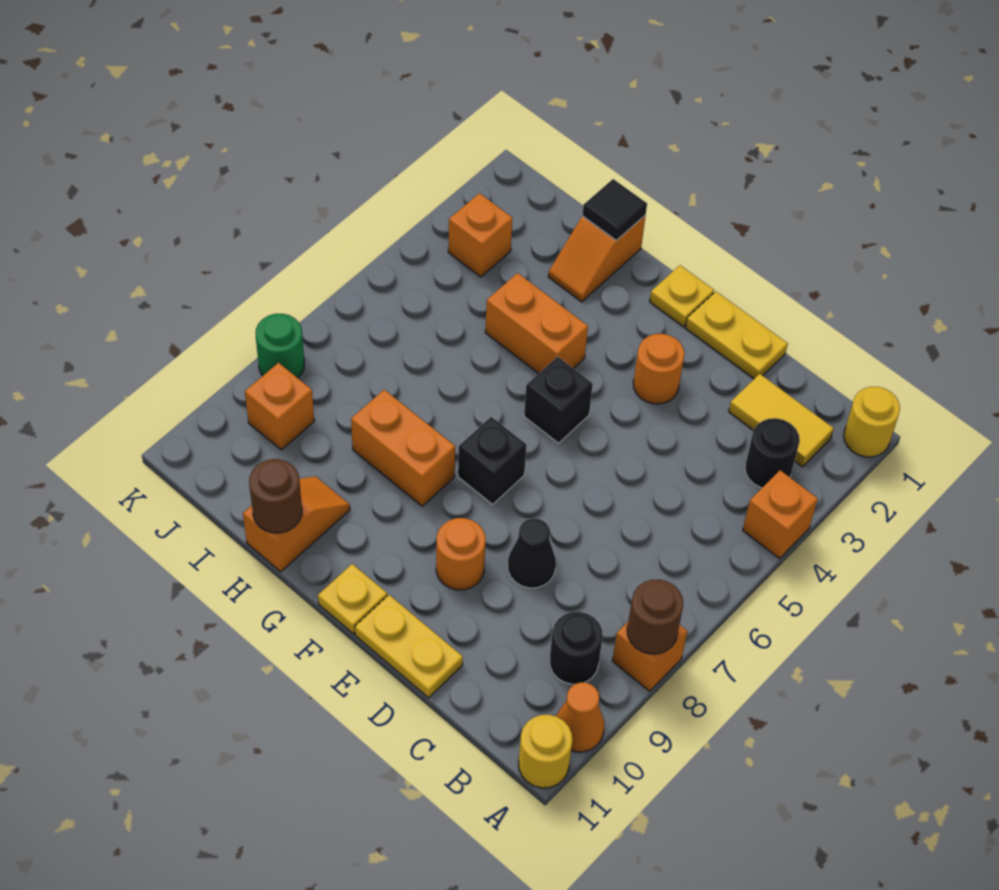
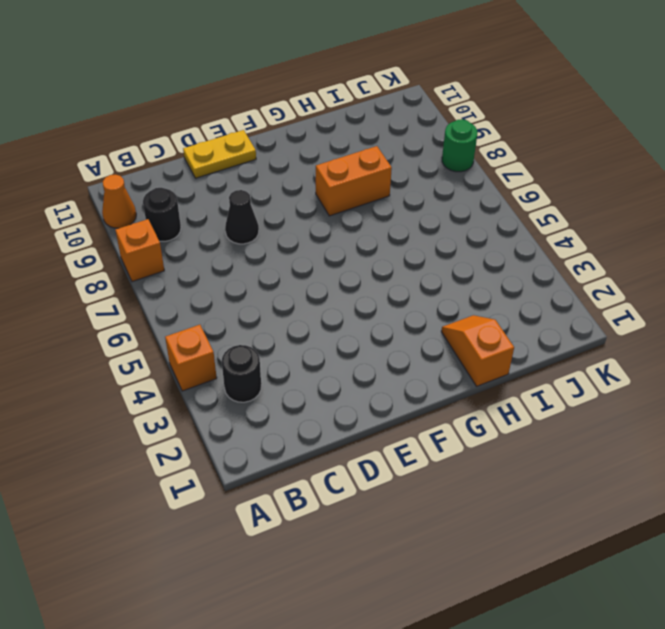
none -> yellow round brick A1 level 1
none -> yellow round brick A11 level 1
none -> yellow tile B2:C2 level 1

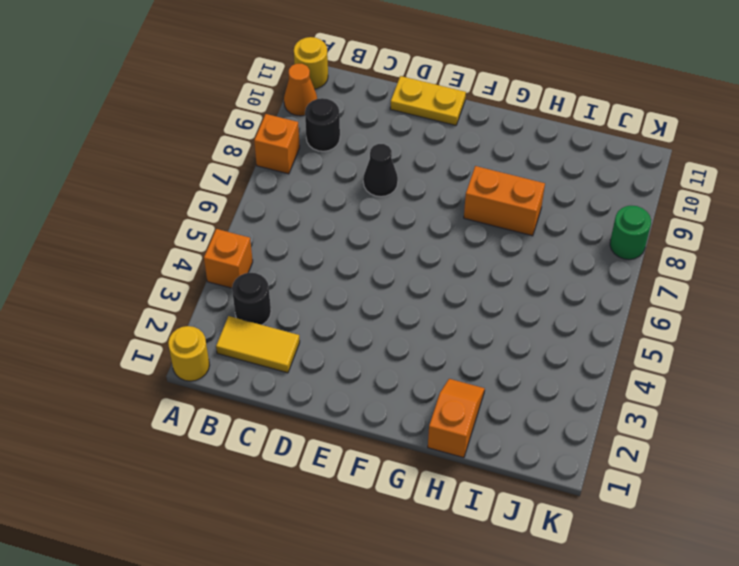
none -> yellow plate D1:E1 level 1
none -> orange round brick E3 level 1
none -> orange round brick E9 level 1

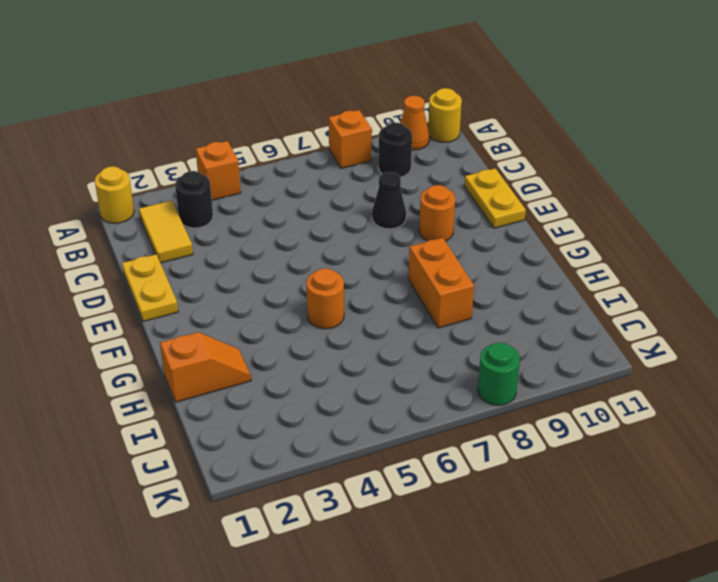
orange round brick G5 level 1 -> orange round brick E3 level 1
none -> yellow plate F1 level 1
none -> black brick F5 level 1
none -> black brick F7 level 1

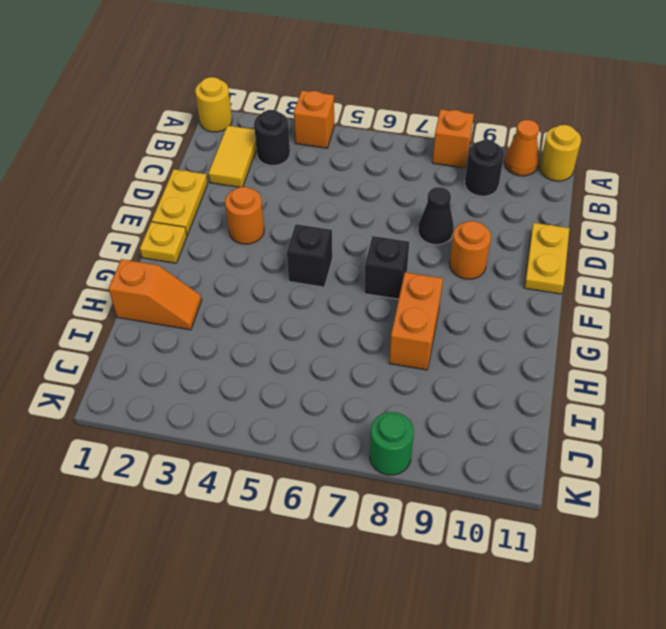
none -> yellow plate F11 level 1
none -> orange brick G4:H4 level 1
none -> orange slope H10:H11 level 1 top 11

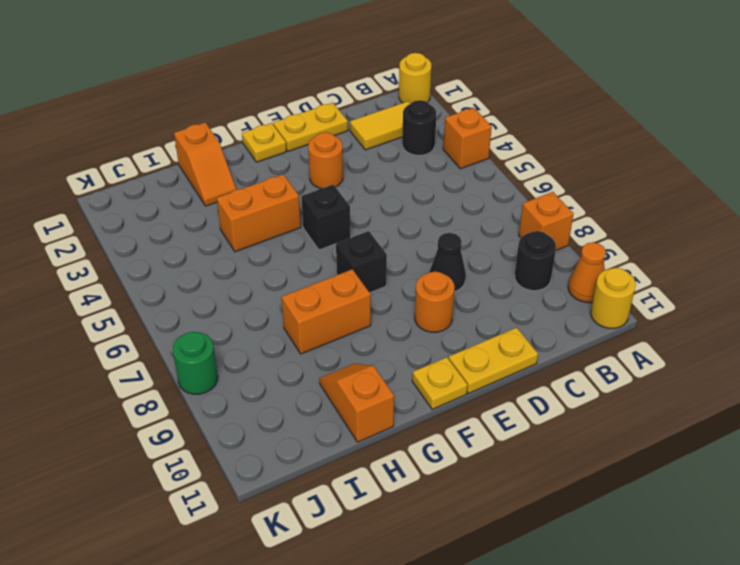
none -> orange brick J3 level 1
none -> orange brick J9 level 1
none -> brown round brick A8 level 2

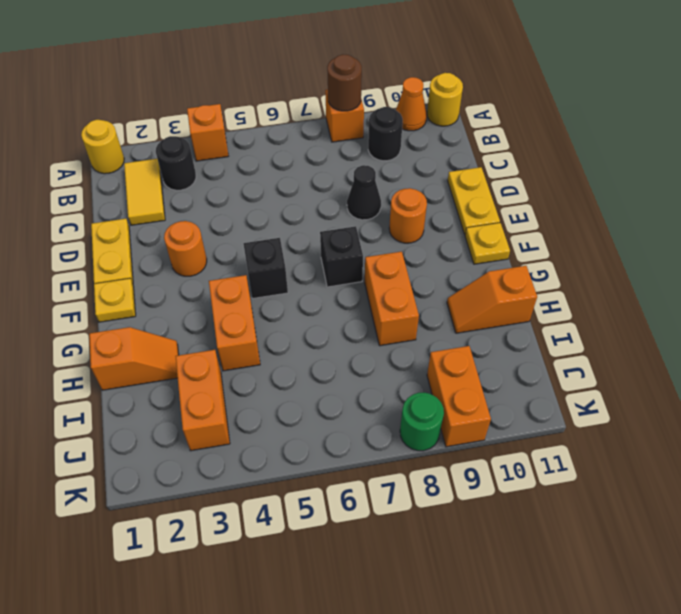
orange brick I3:J3 level 1 -> orange brick J3 level 1
orange brick J9:K9 level 1 -> orange brick J9 level 1
none -> black tile H1 level 2
none -> brown round brick H11 level 2

